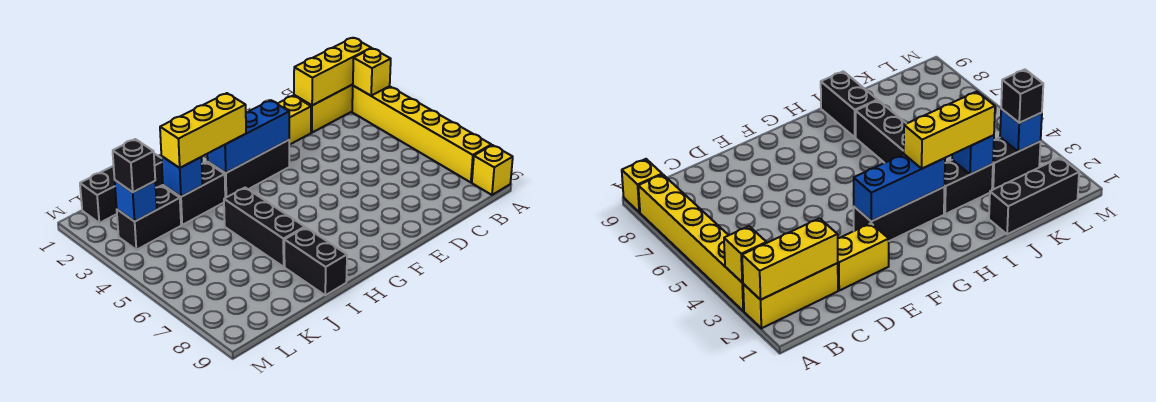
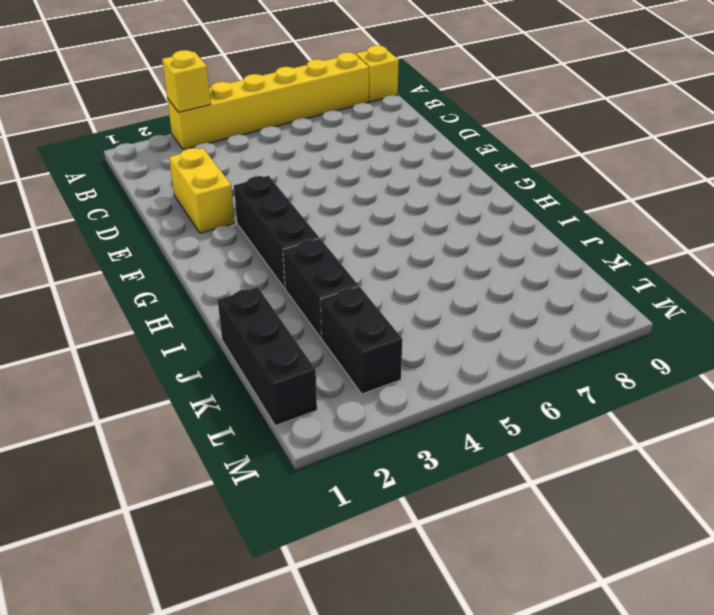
none -> yellow brick A2:C2 level 1
none -> black brick I5:I7 level 1
none -> black brick I8:I9 level 1

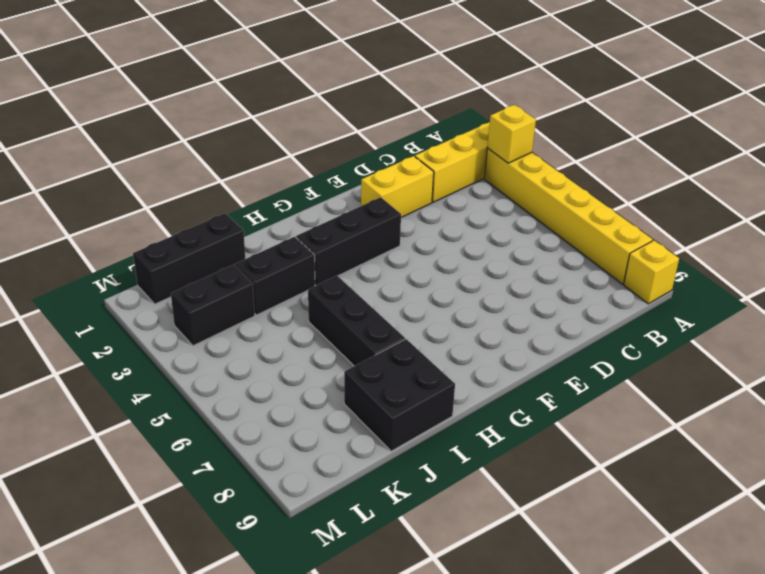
black brick I8:J9 level 1 -> black brick I8:I9 level 1
none -> yellow brick A2:C2 level 2
none -> blue brick F3:H3 level 2
none -> blue brick J3 level 2

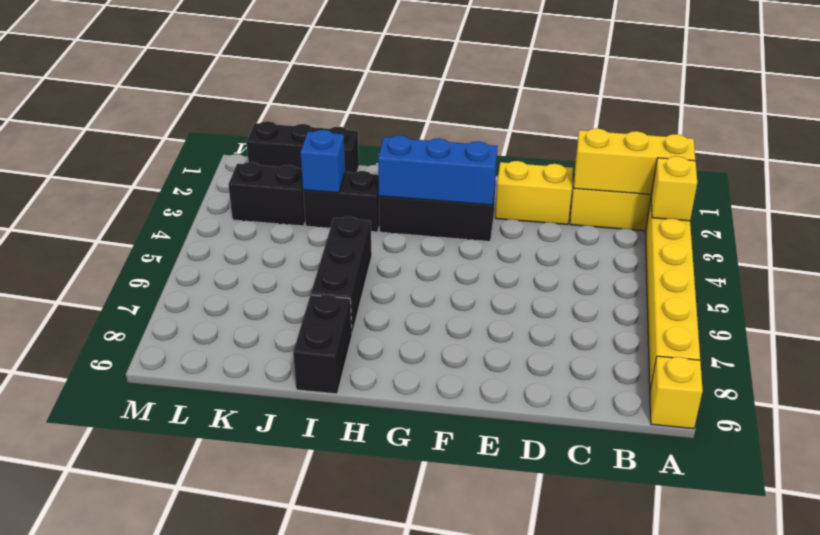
none -> blue brick L3 level 2
none -> yellow brick H3:J3 level 3
none -> black brick L3 level 3

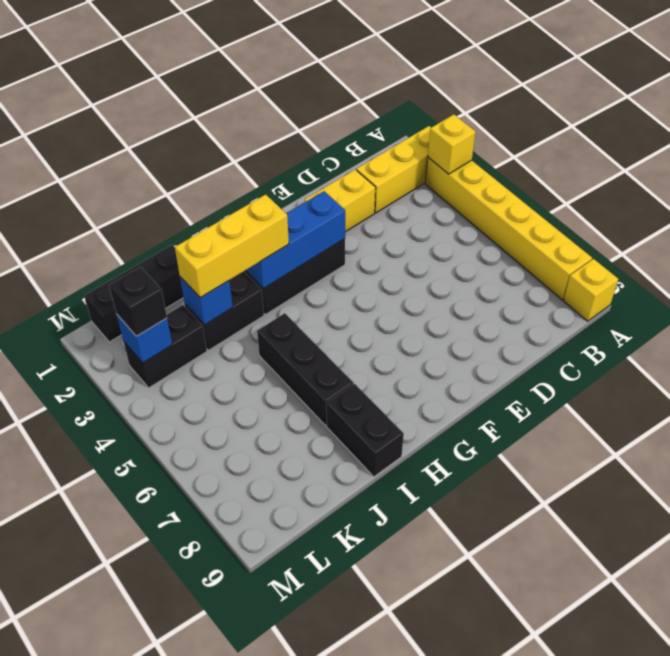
none -> yellow brick A2:C2 level 2

